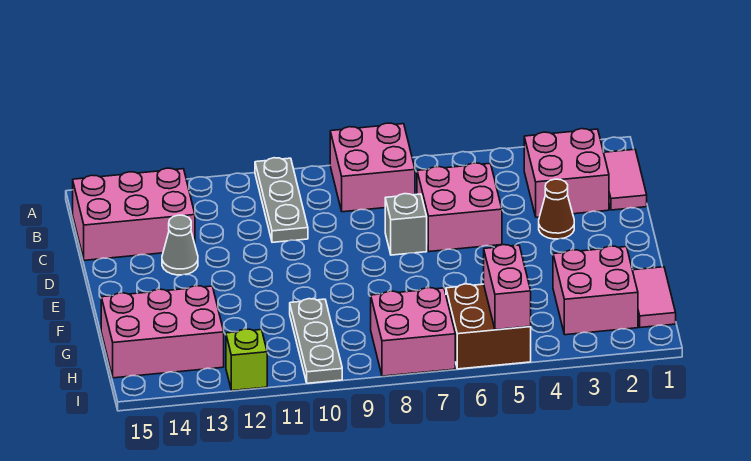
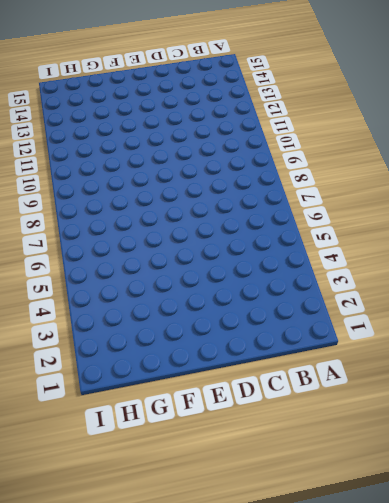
none -> pink brick A7:B8 level 1
none -> grey plate A10:C10 level 1
none -> pink tile B1:C1 level 1

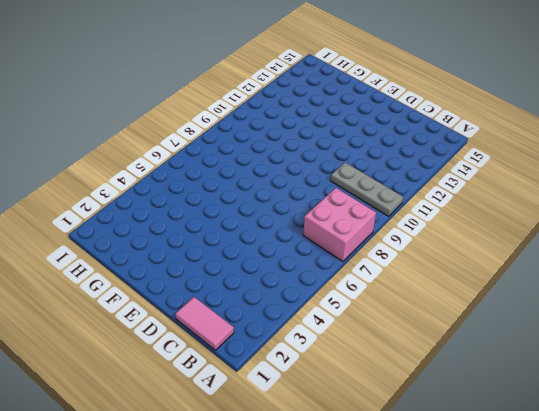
none -> pink brick B2:C3 level 1
none -> pink brick B13:C15 level 1
none -> pink brick C5:D6 level 1

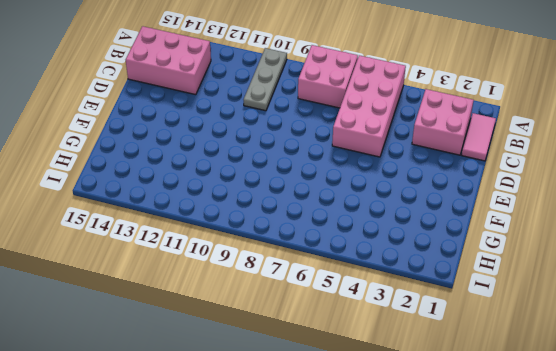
pink brick A5:D6 level 1 -> pink brick C5:D6 level 1
none -> brown cone D3 level 1
none -> grey brick D7 level 1
none -> grey cone D13 level 1

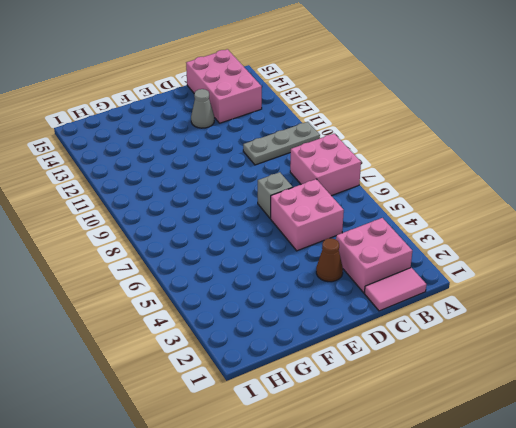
none -> pink tile G1:H1 level 1
none -> pink brick G2:H3 level 1
none -> grey plate G10:I10 level 1

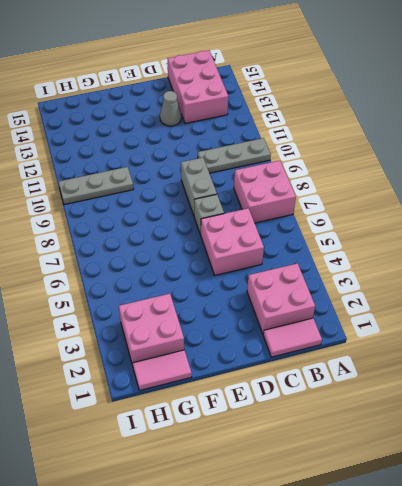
grey brick D8:D9 level 1 -> none
none -> brown cone D3 level 1
none -> pink brick G13:H15 level 1
none -> brown brick H5:I6 level 1

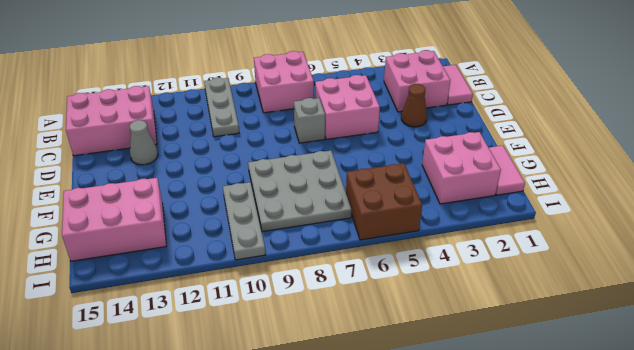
grey plate F7:H9 level 1 -> pink brick H7:I8 level 1
none -> lime brick I12 level 1
none -> pink brick H5:I5 level 2

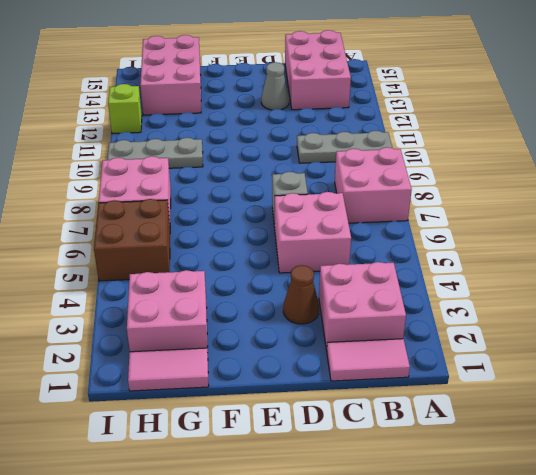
none -> pink brick H5:I5 level 2

